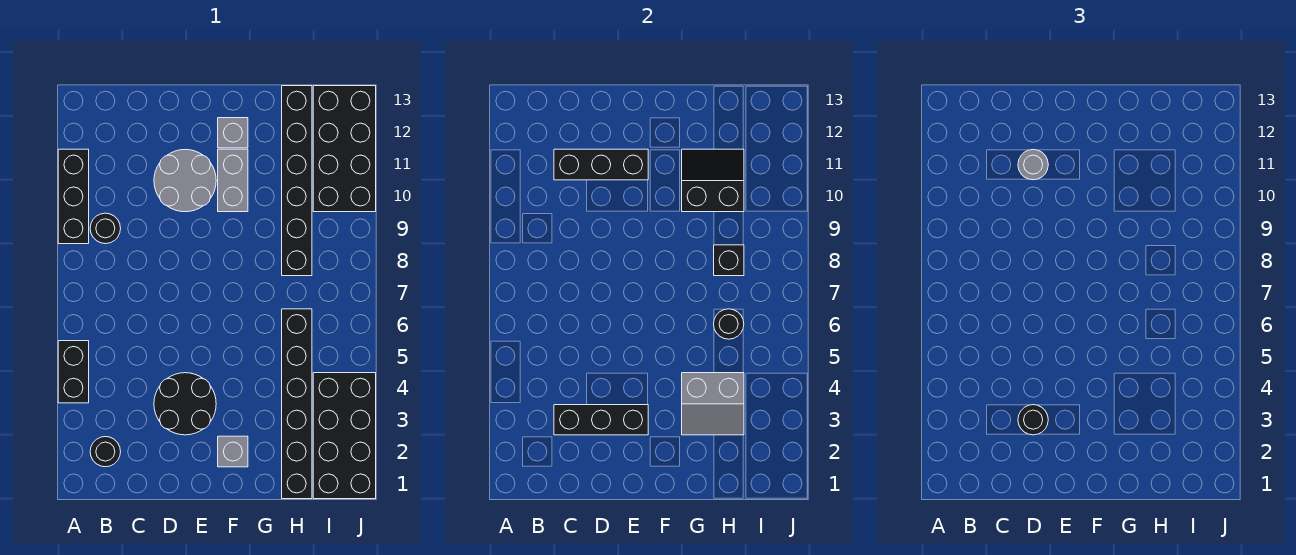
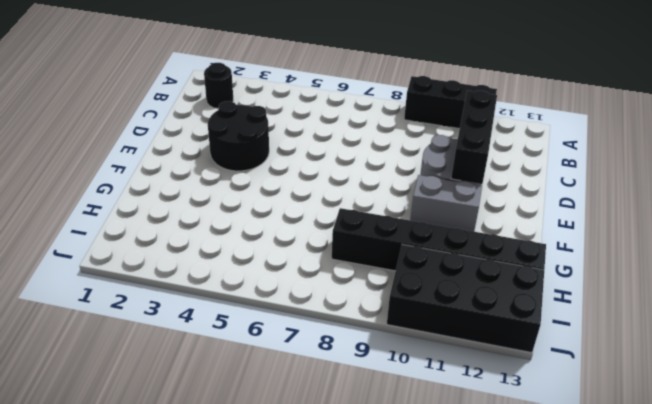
none -> black brick A4:A5 level 1
none -> black round brick B9 level 1
none -> grey brick F2 level 1

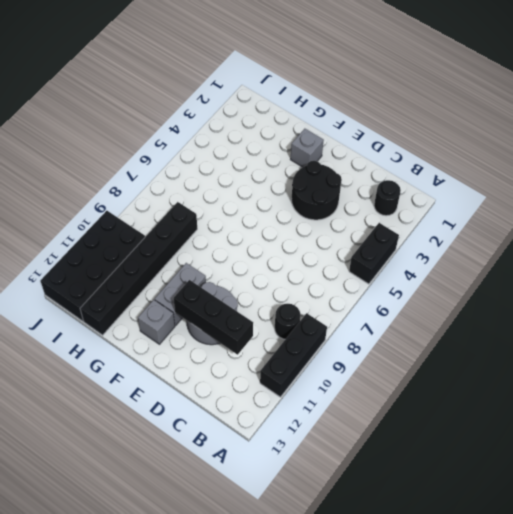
none -> black brick H1:H6 level 1
none -> black brick I1:J4 level 1
none -> black brick C3:E3 level 2

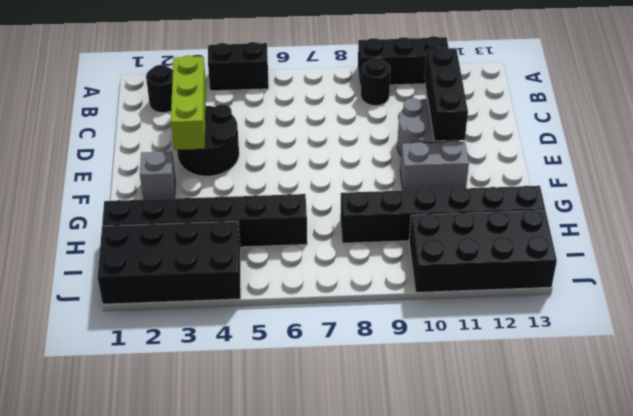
lime brick C3:E3 level 2 -> black brick C3:E3 level 2
none -> grey brick F12 level 1
none -> grey slope G3:H4 level 2 top 4
none -> black slope G10:H11 level 2 top 10

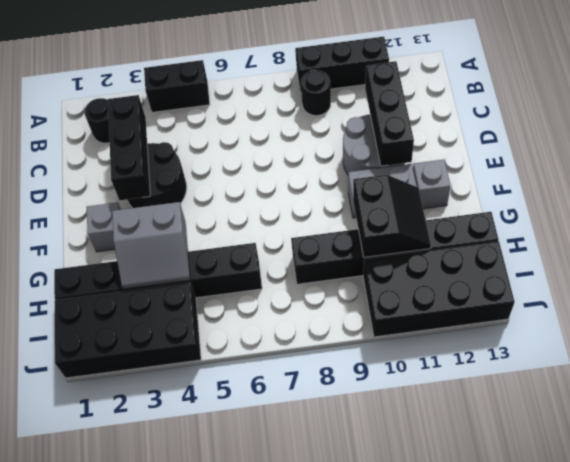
grey slope G3:H4 level 2 top G -> grey slope G3:H4 level 2 top 4
none -> black round brick H6 level 2
none -> black brick H8 level 2
none -> black round brick D3 level 3

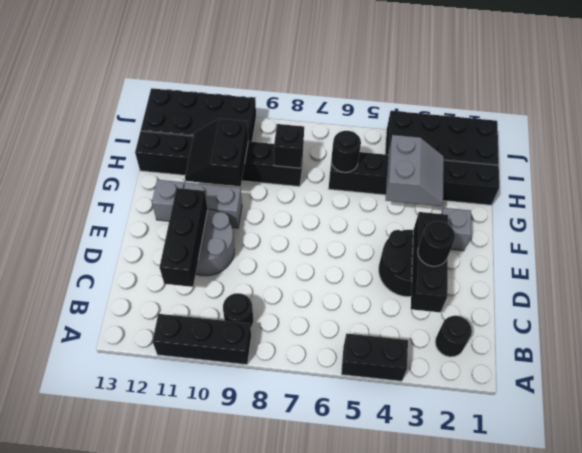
none -> grey round brick D11 level 3

